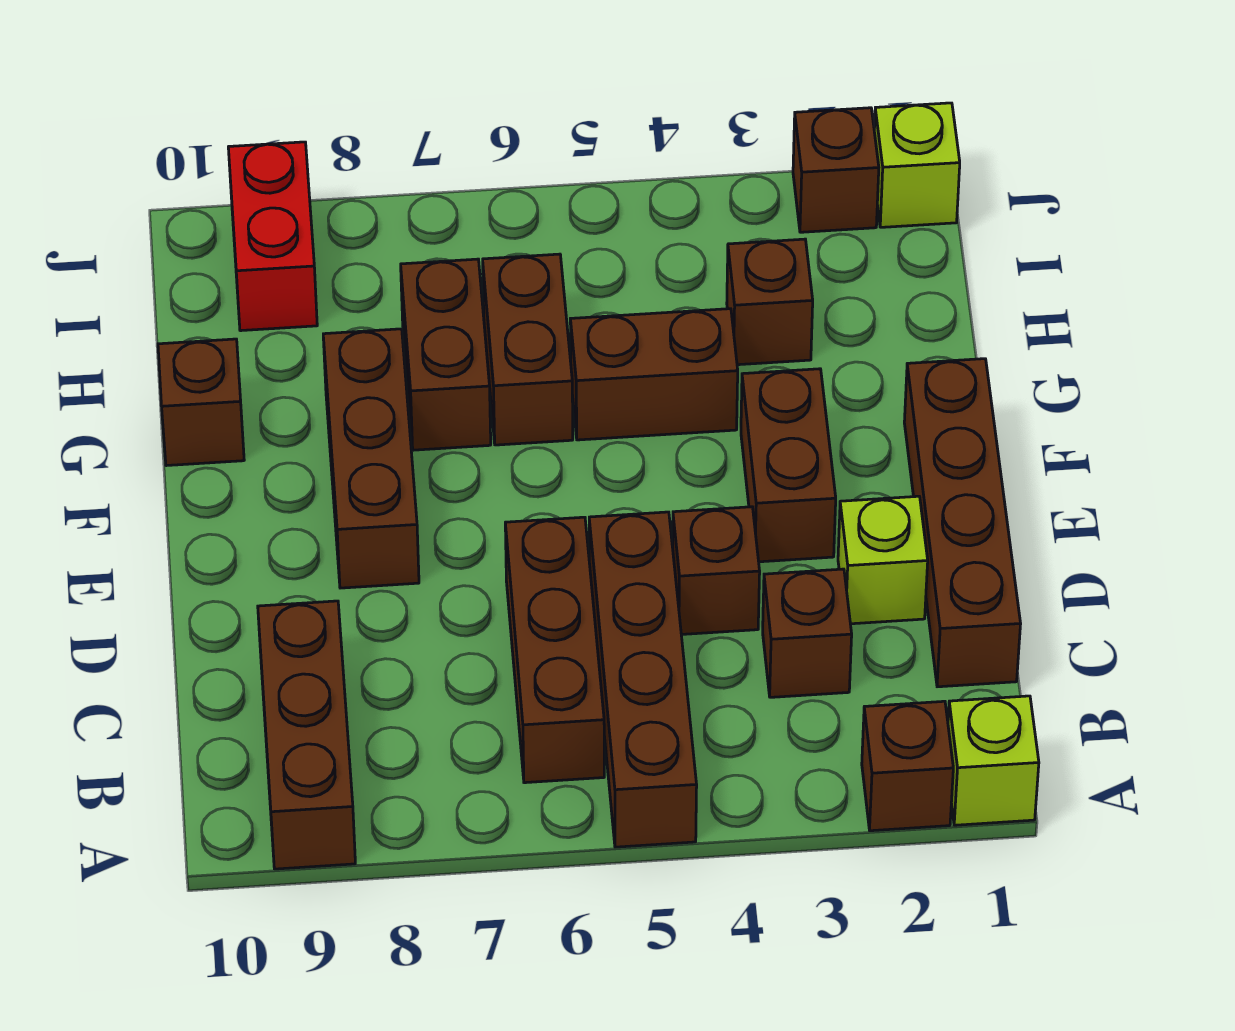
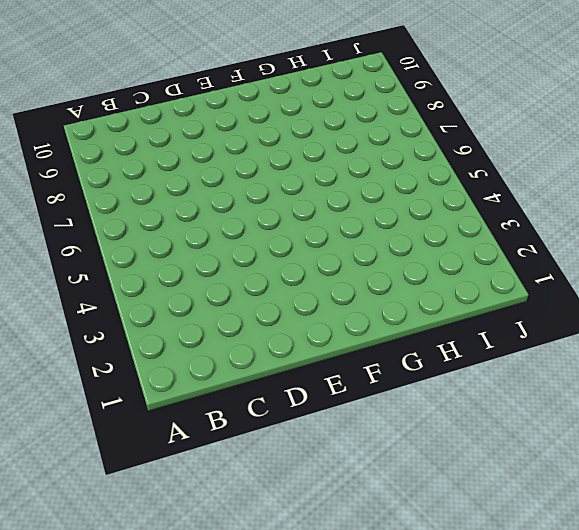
none -> lime brick A1 level 1
none -> brown brick A2 level 1
none -> brown brick A5:D5 level 1

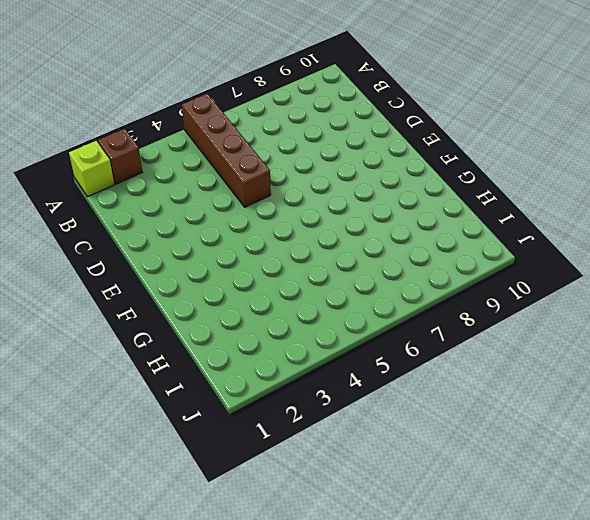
none -> brown brick A9:C9 level 1
none -> brown brick B6:D6 level 1
none -> brown brick C1:F1 level 1

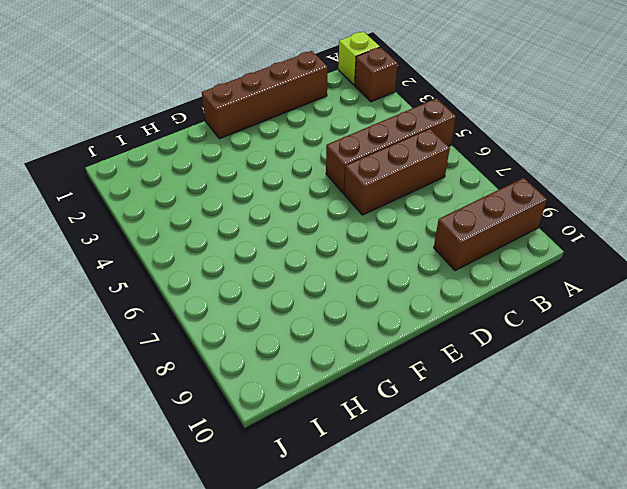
none -> brown brick C3 level 1
none -> lime brick D2 level 1
none -> brown brick D4 level 1

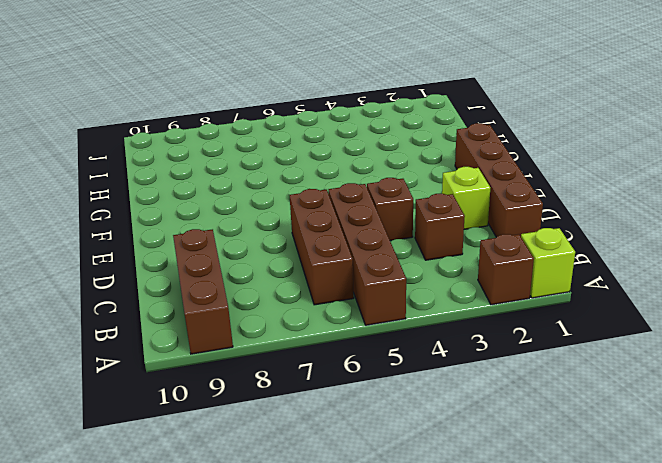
none -> brown brick E3:F3 level 1
none -> brown brick E8:G8 level 1
none -> brown brick G4:G5 level 1

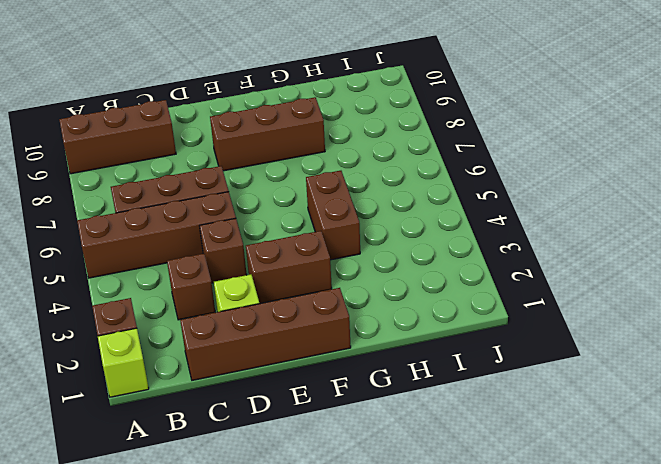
none -> brown brick G6:H6 level 1
none -> brown brick G7:H7 level 1
none -> brown brick G10 level 1

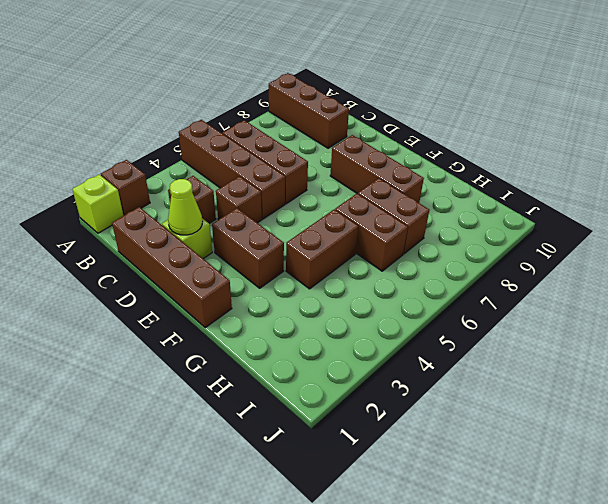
lime cone D2 level 2 -> none
none -> brown brick G10 level 1
none -> brown brick H3 level 1
none -> red brick I9:J9 level 1

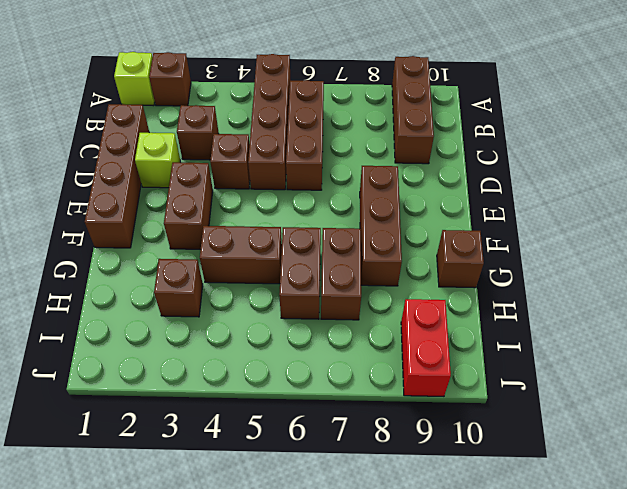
none -> lime brick J1 level 1
none -> brown brick J2 level 1

